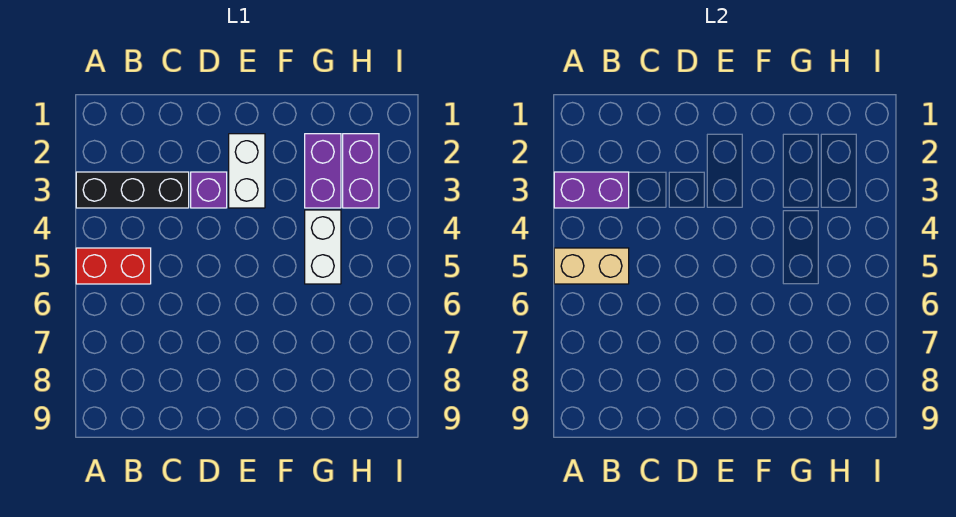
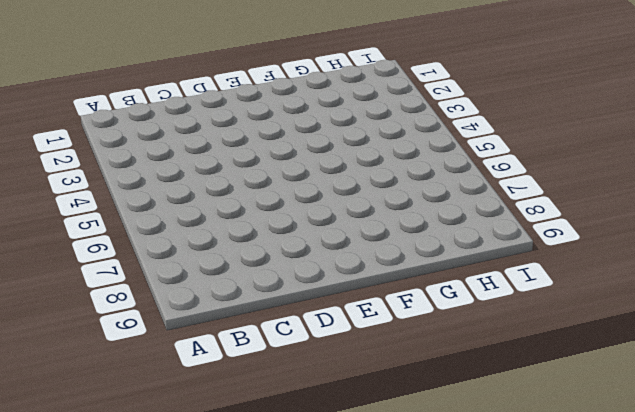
none -> black brick A3:C3 level 1
none -> red brick A5:B5 level 1

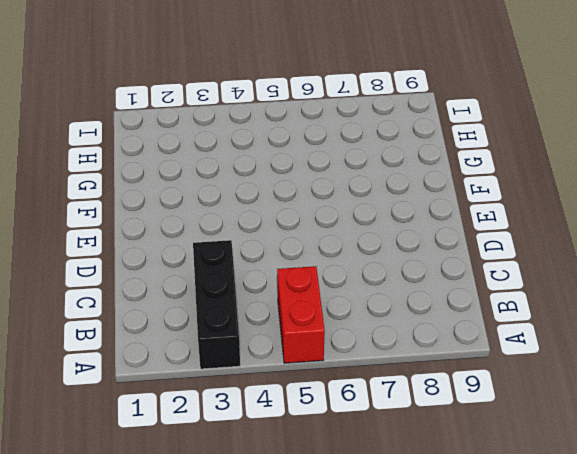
none -> purple brick D3 level 1
none -> white brick E2:E3 level 1

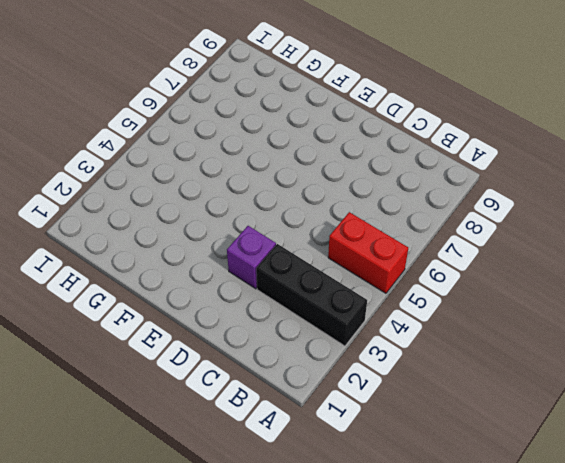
none -> white brick E2:E3 level 1
none -> purple brick G2:G3 level 1

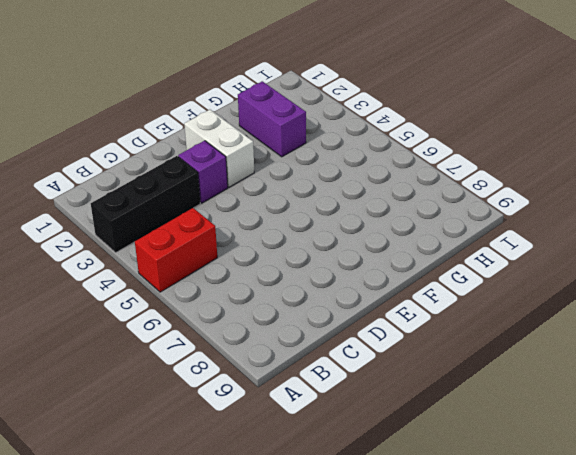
none -> white brick G4:G5 level 1
none -> purple brick H2:H3 level 1

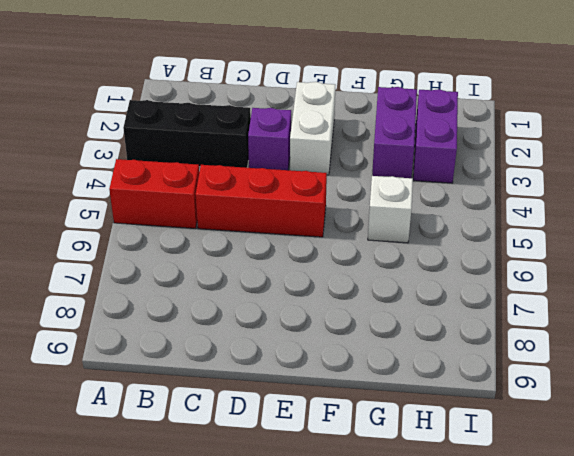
red brick C5:E5 level 1 -> none
white brick G5 level 1 -> white brick G4:G5 level 1
none -> purple brick A3:B3 level 2
none -> tan brick A5:B5 level 2

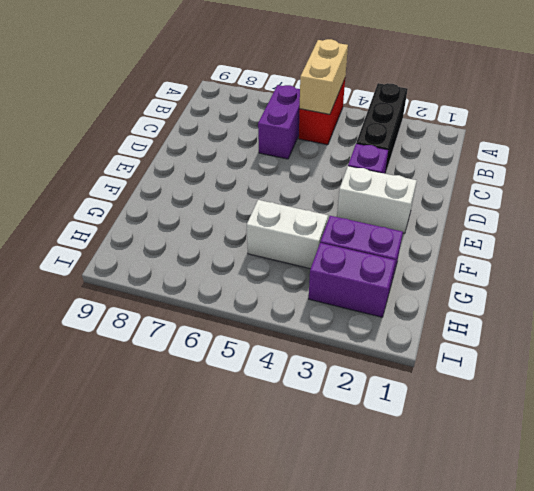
purple brick B6:C6 level 1 -> purple brick A3:B3 level 2

